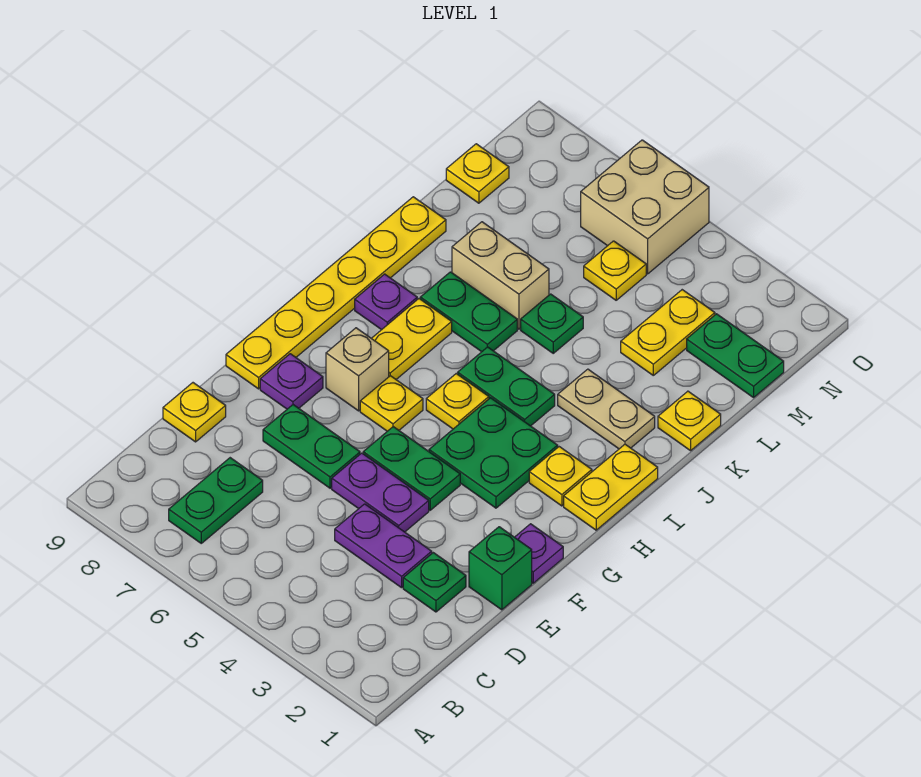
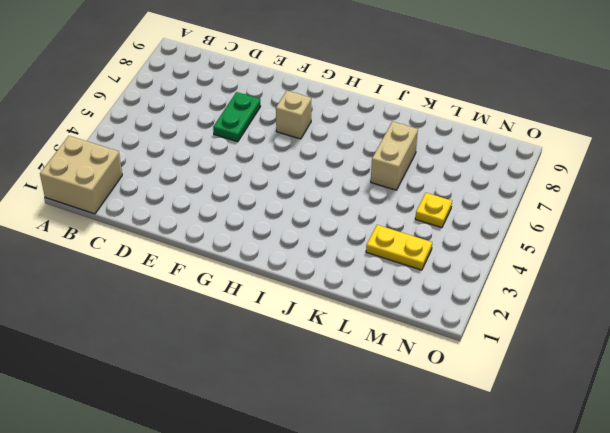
tan brick A1:B2 level 1 -> tan brick N5:O6 level 1
none -> green plate B7:C7 level 1
none -> green plate D2 level 1
none -> purple plate D3:D4 level 1
none -> yellow plate D9 level 1

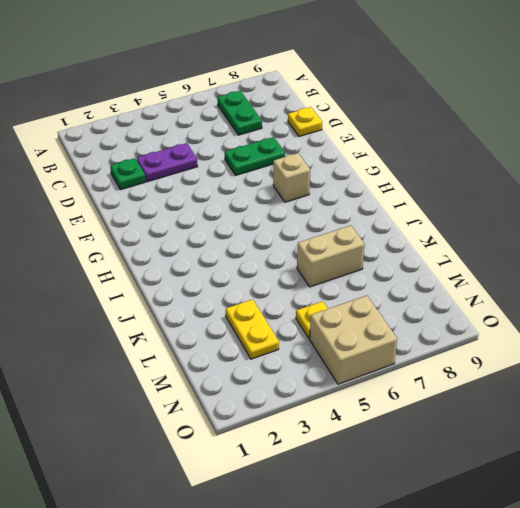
none -> green brick E1 level 1
none -> purple plate E4:E5 level 1
none -> purple plate F1 level 1
none -> green plate F4:F5 level 1

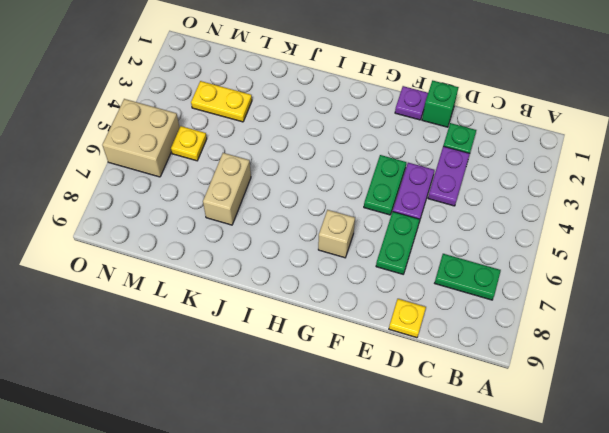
none -> purple plate F8 level 1
none -> yellow plate F9:K9 level 1
none -> green plate G3:H4 level 1
none -> yellow plate G6 level 1

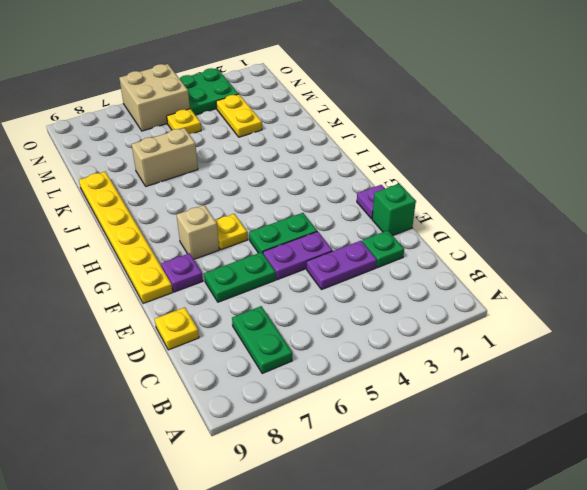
green plate N3:O4 level 1 -> green plate G3:H4 level 1
none -> yellow plate H1:I1 level 1
none -> yellow plate H2 level 1
none -> yellow plate H5 level 1
none -> yellow plate H7:I7 level 1

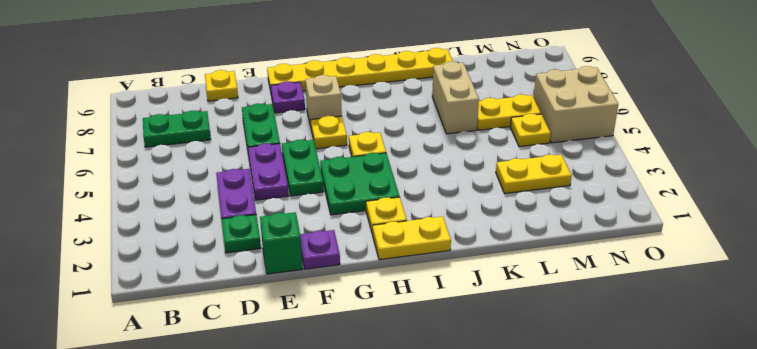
yellow plate L6:M6 level 1 -> yellow plate H7:I7 level 1
none -> green plate I4:I5 level 1
none -> purple plate I8 level 1
none -> tan plate J2:J3 level 1
none -> green plate J6:J7 level 1

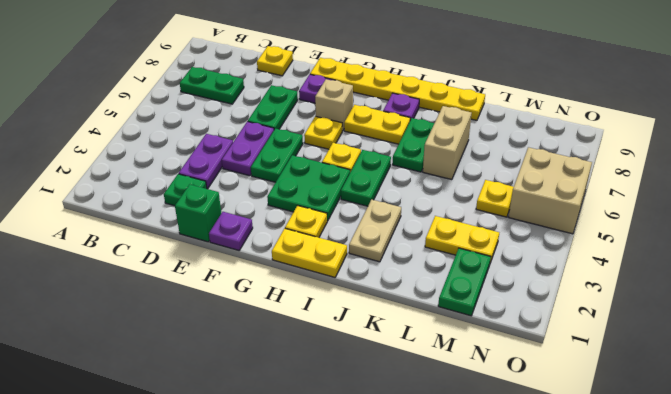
none -> yellow plate K1 level 1
none -> green plate K5 level 1
none -> yellow plate M9 level 1

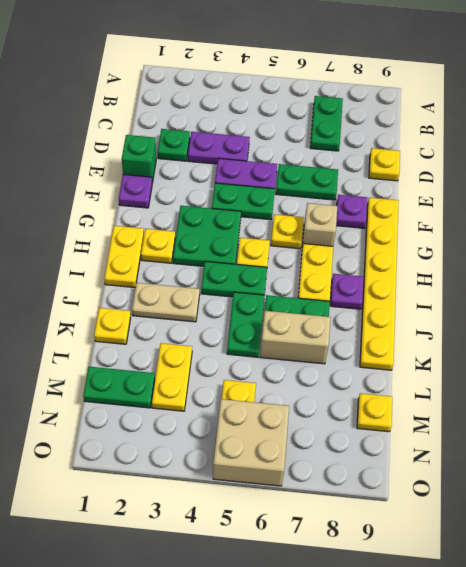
green plate J5:K5 level 1 -> green plate K5 level 1

